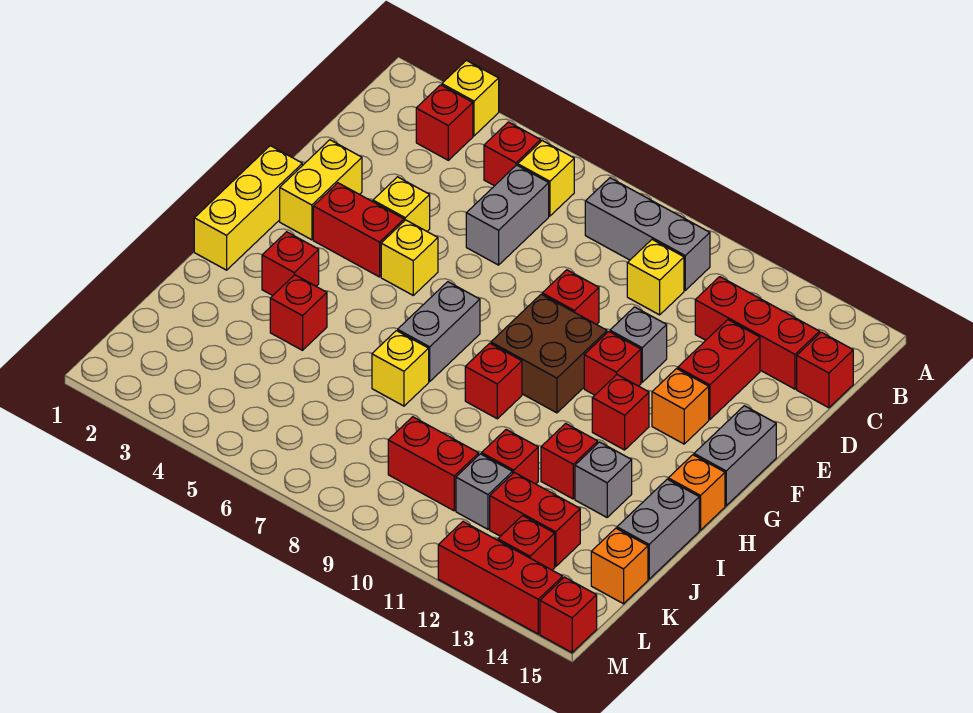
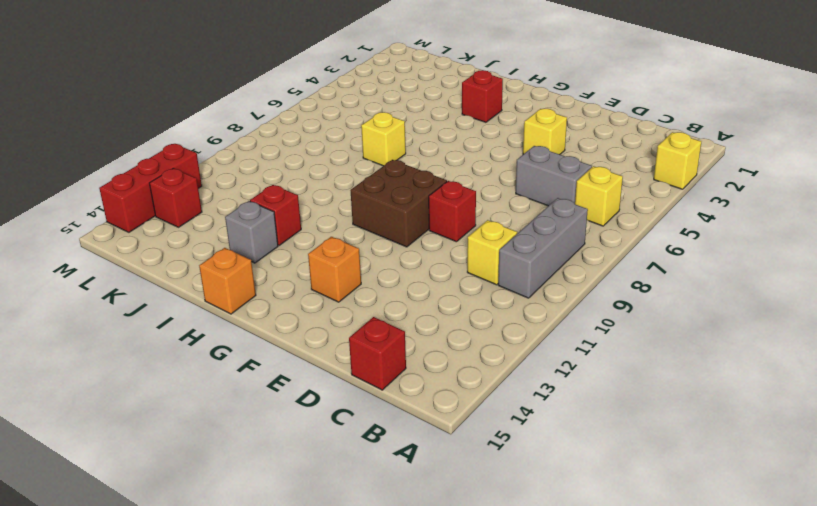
none -> red brick B3 level 1
none -> red brick B5 level 1
none -> red brick C12:C14 level 1
none -> red brick D13:E13 level 1

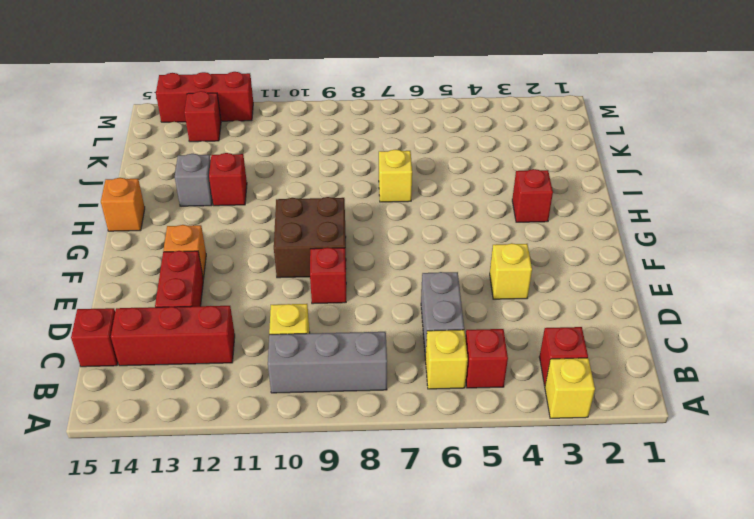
none -> yellow brick E2:F2 level 1
none -> grey brick E11 level 1
none -> yellow brick F1:H1 level 1
none -> red brick F3:F4 level 1

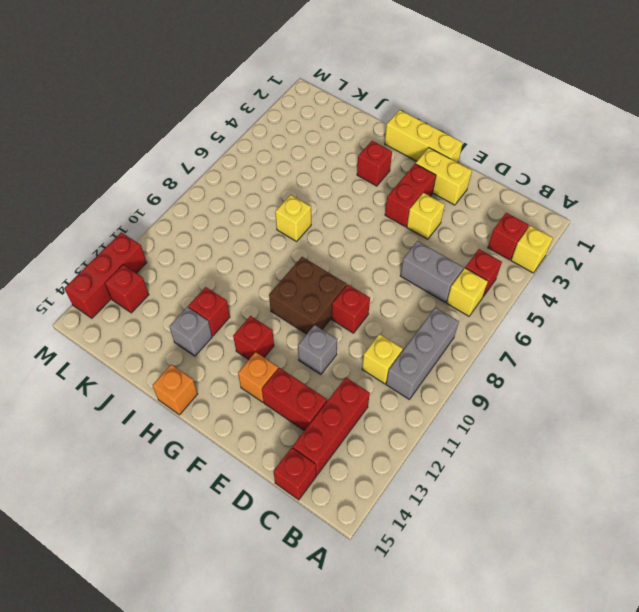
none -> yellow brick F5 level 1
none -> red brick F11 level 1
none -> grey brick F15:G15 level 1
none -> grey brick G7:H7 level 1

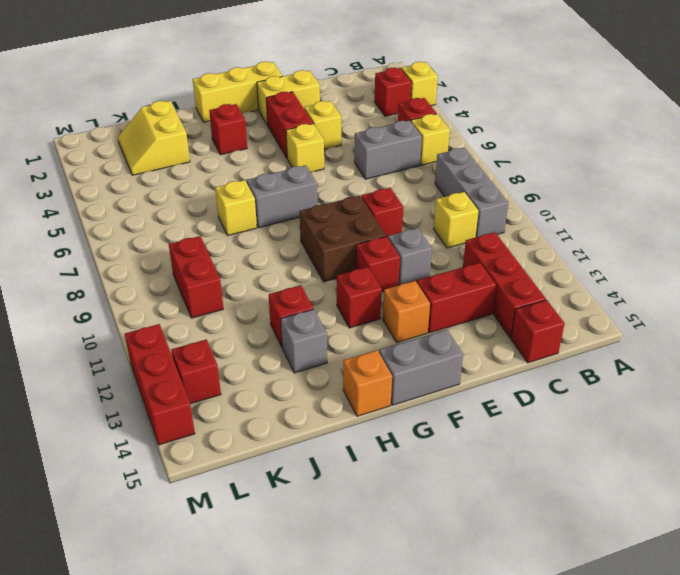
yellow slope J2:K3 level 1 top J -> none
none -> red brick H9 level 1
none -> red brick I4 level 1
none -> grey brick I15:J15 level 1
none -> red brick J11 level 1

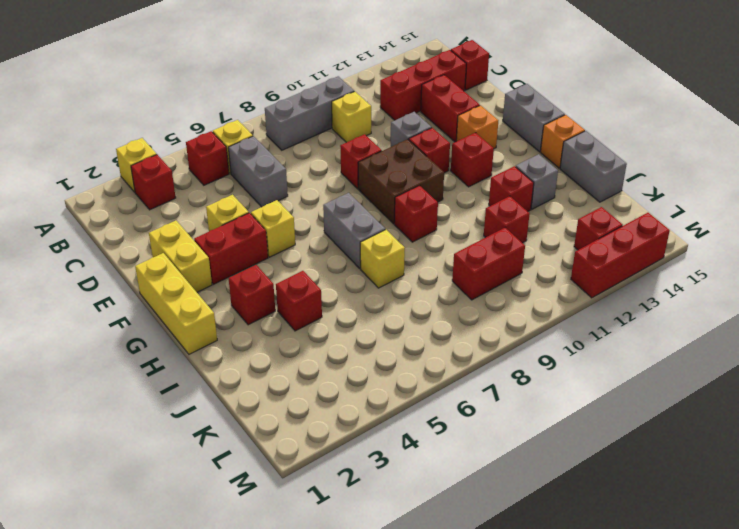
none -> grey brick K11 level 1
none -> red brick K12:K13 level 1
none -> orange brick K15 level 1
none -> red brick M15 level 1

